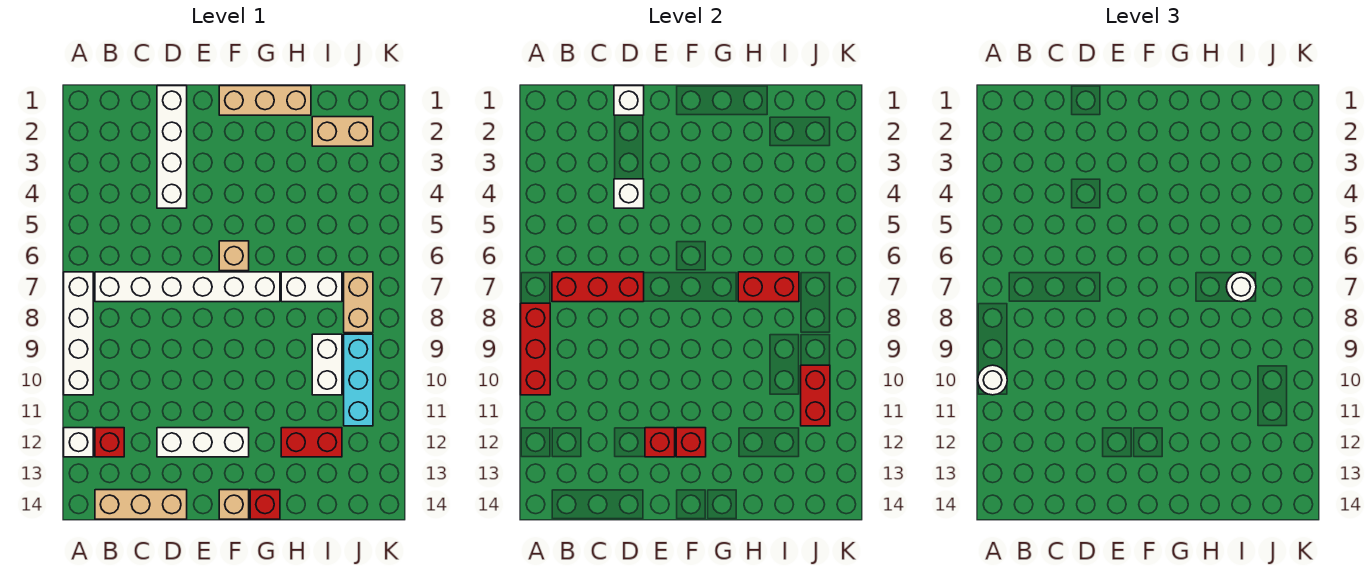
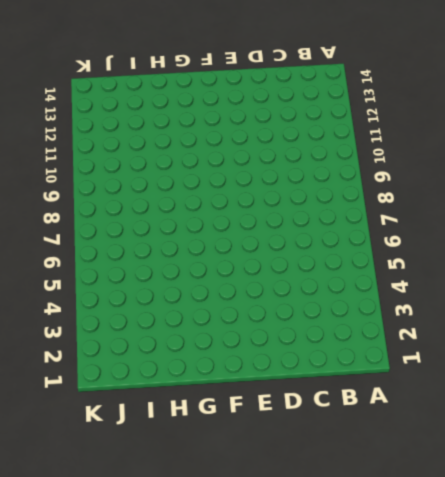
none -> white brick A7:A10 level 1
none -> white brick A12 level 1
none -> white brick B7:G7 level 1

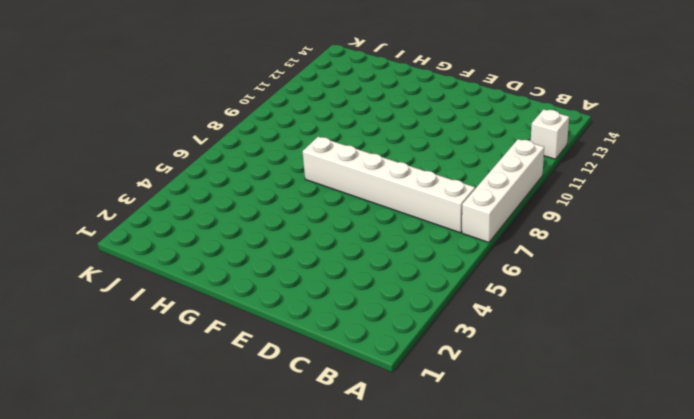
none -> red brick B12 level 1
none -> tan brick B14:D14 level 1
none -> white brick D1:D4 level 1

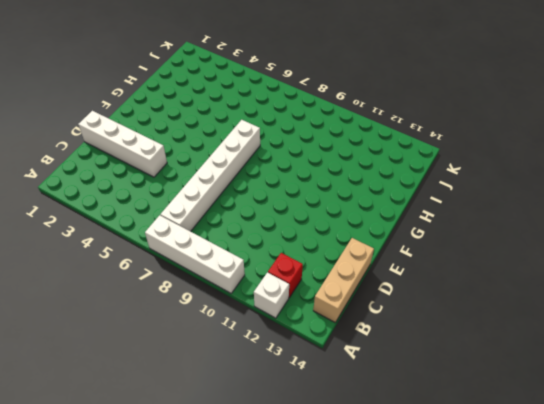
none -> white brick D12:F12 level 1
none -> tan brick F1:H1 level 1
none -> tan brick F6 level 1

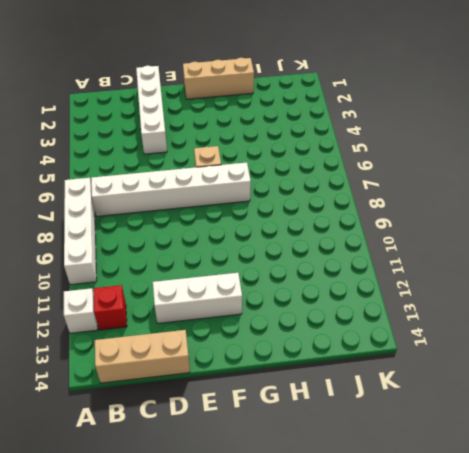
none -> tan brick F14 level 1
none -> red brick G14 level 1
none -> white brick H7:I7 level 1

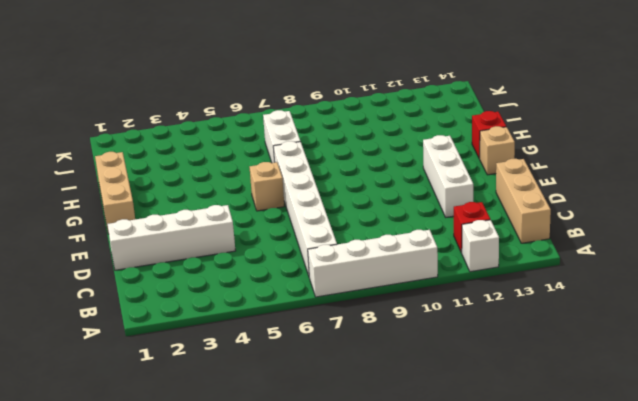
none -> red brick H12:I12 level 1
none -> tan brick I2:J2 level 1
none -> white brick I9:I10 level 1

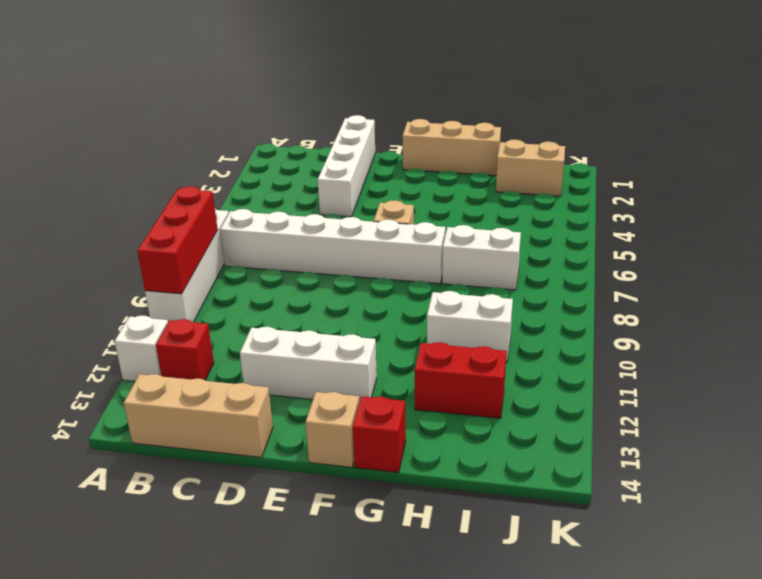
white brick H10:I10 level 1 -> white brick I9:I10 level 1
none -> tan brick J7:J8 level 1
none -> cyan brick J9:J11 level 1
none -> red brick B7:D7 level 2

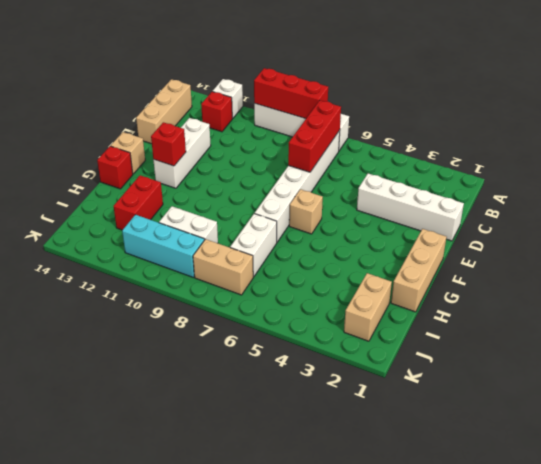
none -> white brick D1 level 2
none -> white brick D4 level 2
none -> red brick E12 level 2

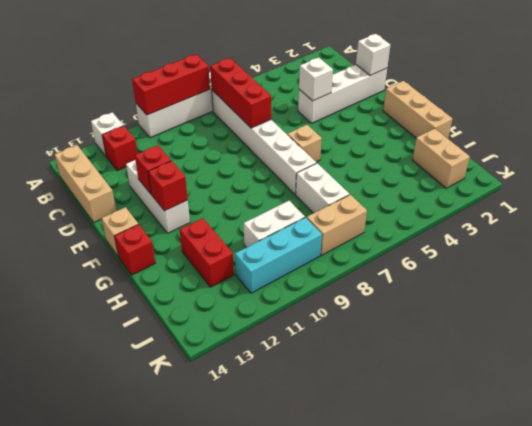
none -> red brick H7:I7 level 2
none -> red brick J10:J11 level 2
none -> white round brick A10 level 3

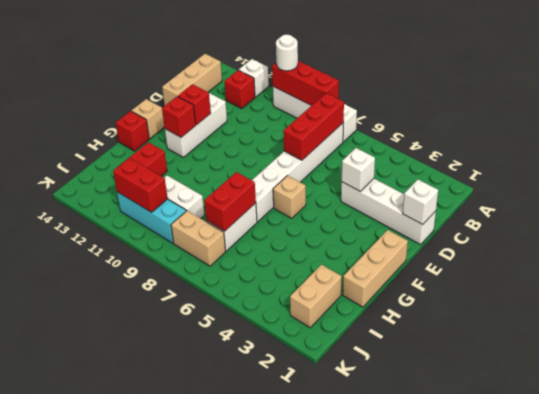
none -> white round brick I7 level 3

